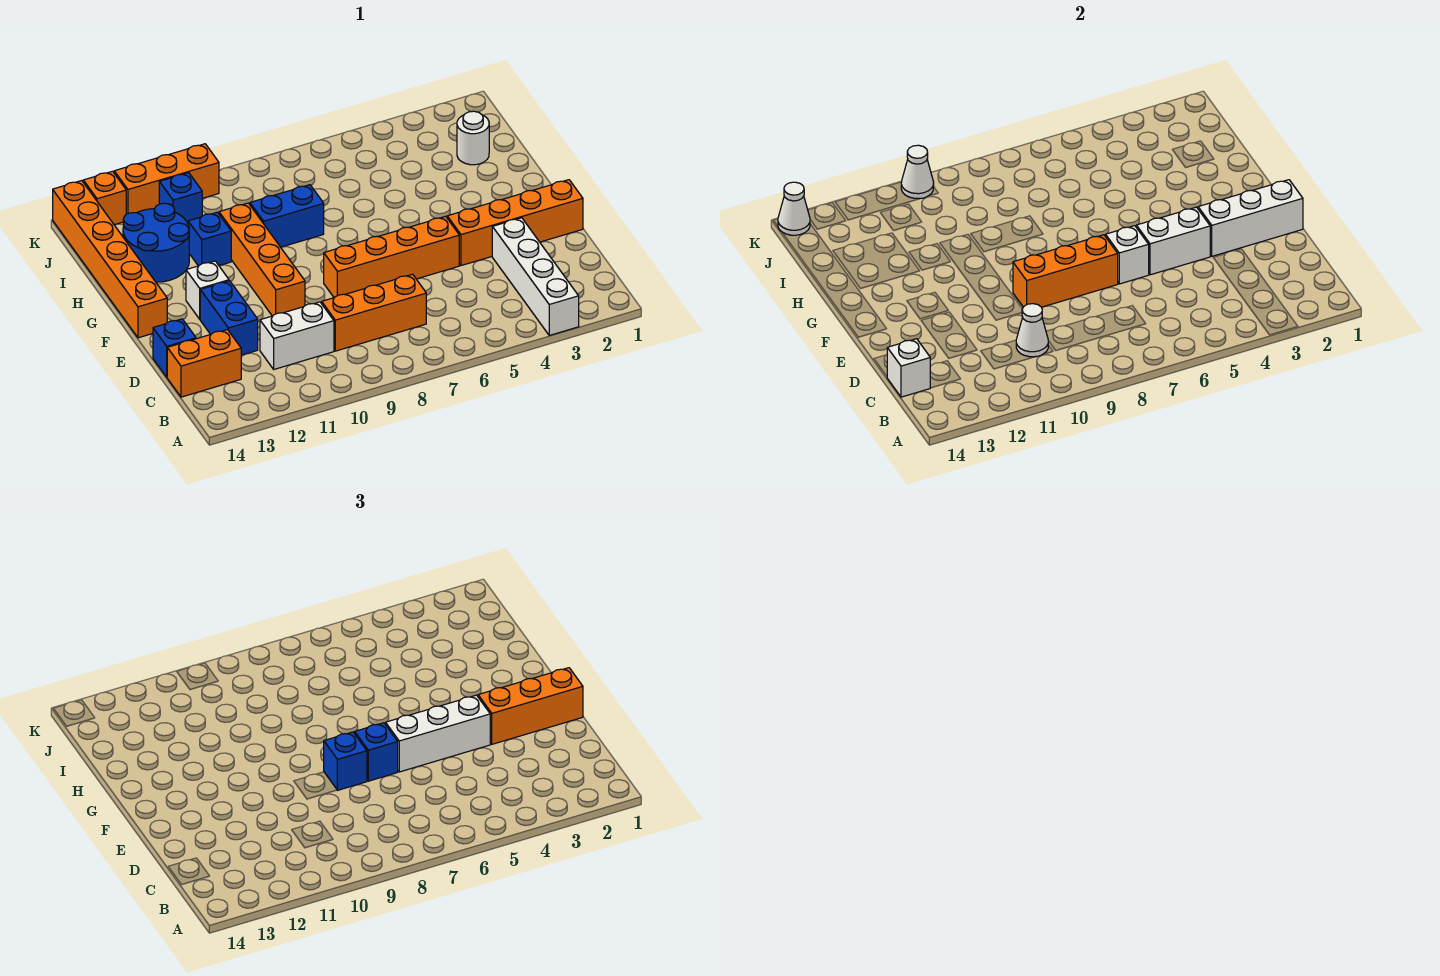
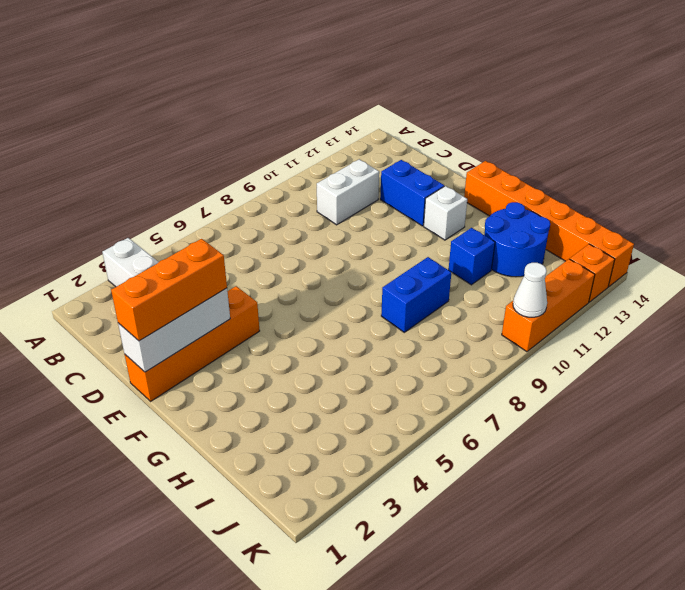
none -> orange brick C7:C9 level 1
none -> orange brick C13:C14 level 1
none -> blue brick D14 level 1
none -> orange brick E5:E8 level 1

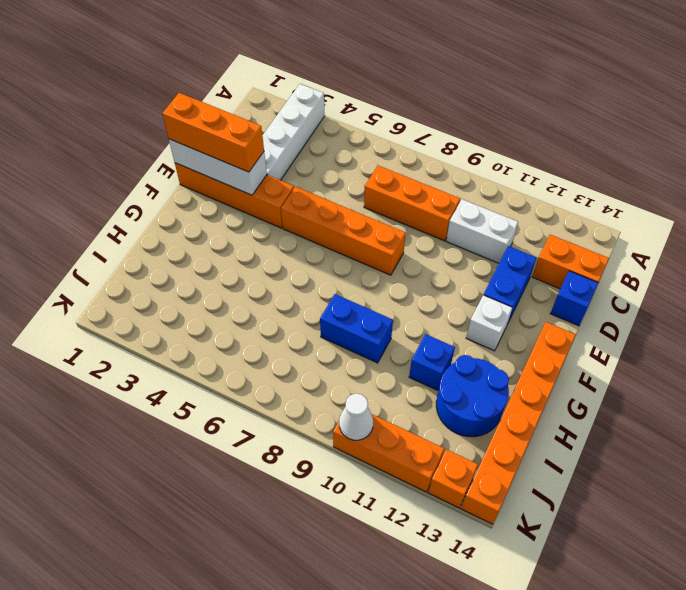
none -> orange brick E10:H10 level 1
none -> white round brick I2 level 1
none -> blue brick J11 level 1
none -> white cone C10 level 2

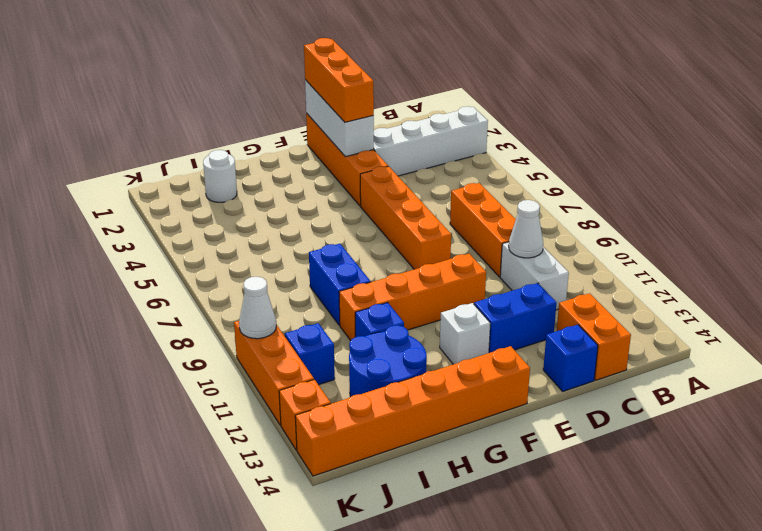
none -> white brick C14 level 2
none -> white brick E4:E5 level 2
none -> white brick E6 level 2
none -> orange brick E7:E9 level 2

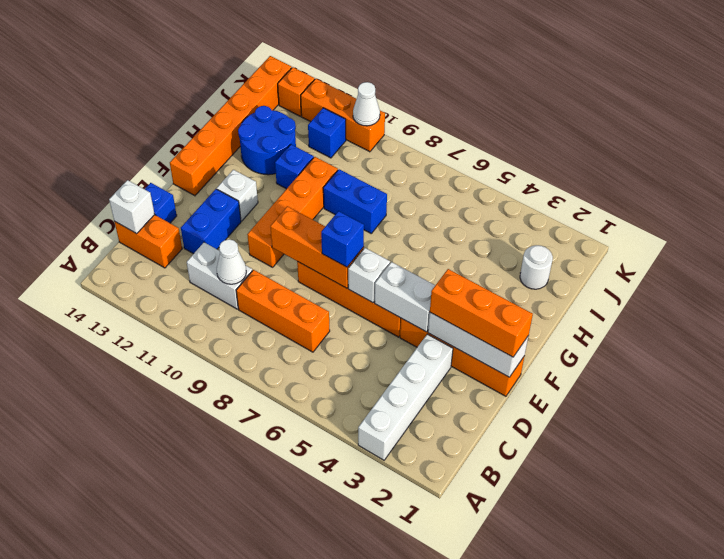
none -> white cone K14 level 2
none -> white brick E4:E6 level 3
none -> blue brick E8 level 3

